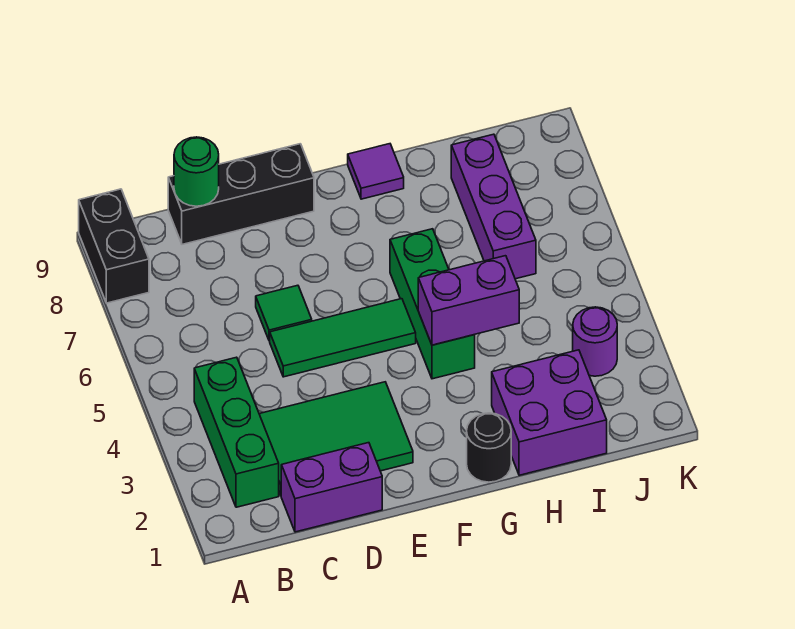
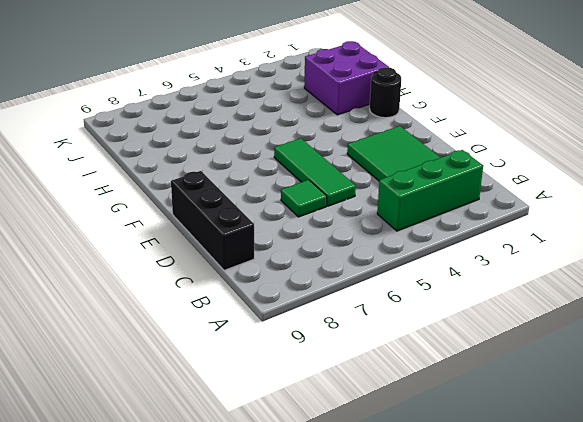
none -> black brick A8:A9 level 1
none -> purple brick C1:D1 level 1
none -> green brick G4:G6 level 1

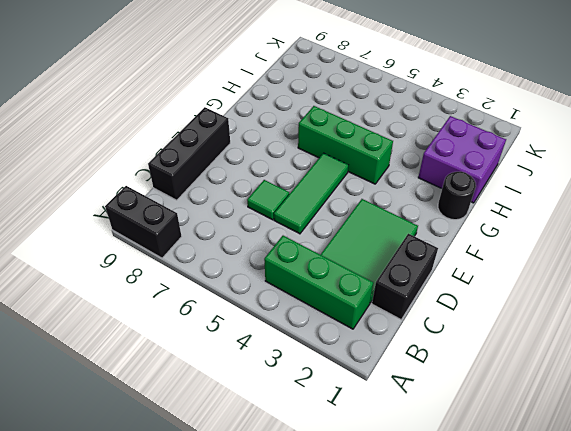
black brick C1:D1 level 1 -> purple brick C1:D1 level 1
none -> purple tile G9 level 1
none -> purple brick I6:I8 level 1
none -> purple round brick J3 level 1

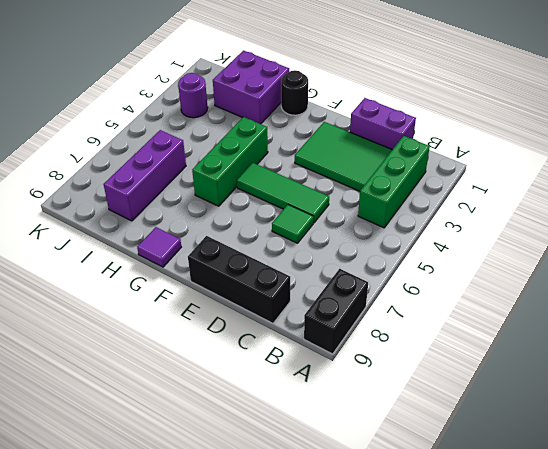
none -> green round brick C9 level 2
none -> purple brick G4:H4 level 2

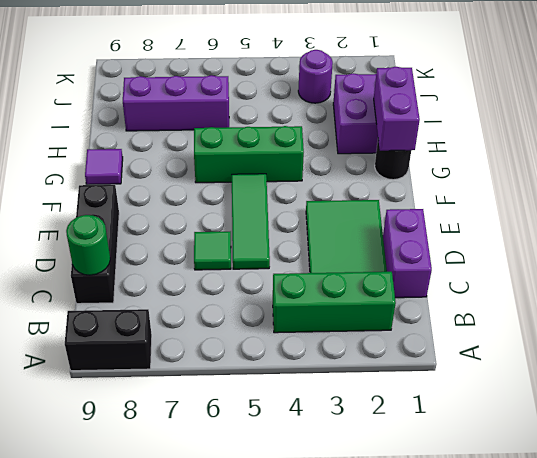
purple brick G1:H1 level 2 -> purple brick G4:H4 level 2

